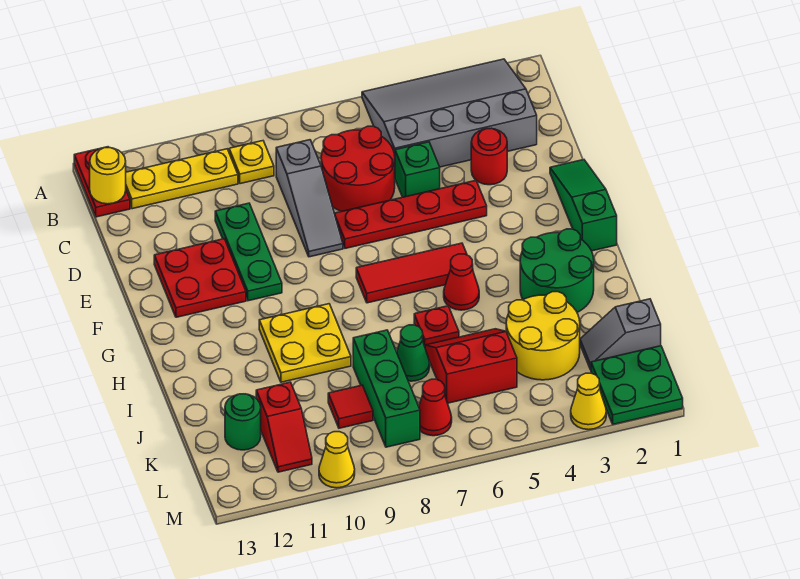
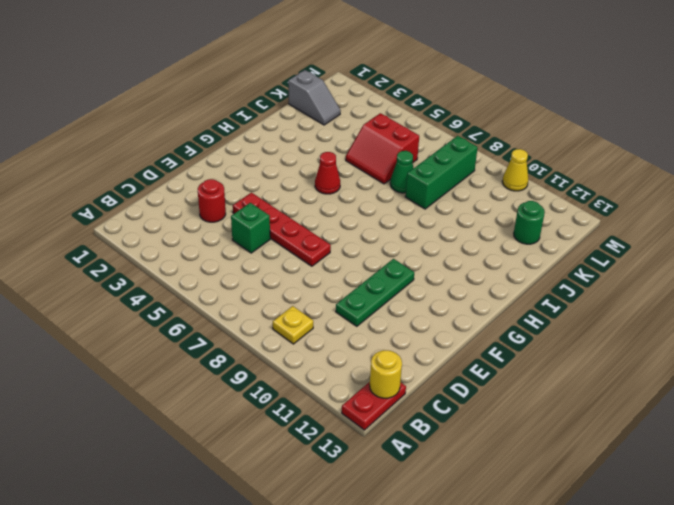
none -> grey slope A2:C5 level 1 top C
none -> yellow plate B10:B12 level 1
none -> red round brick C6:D7 level 1
none -> grey slope C8:E8 level 1 top C

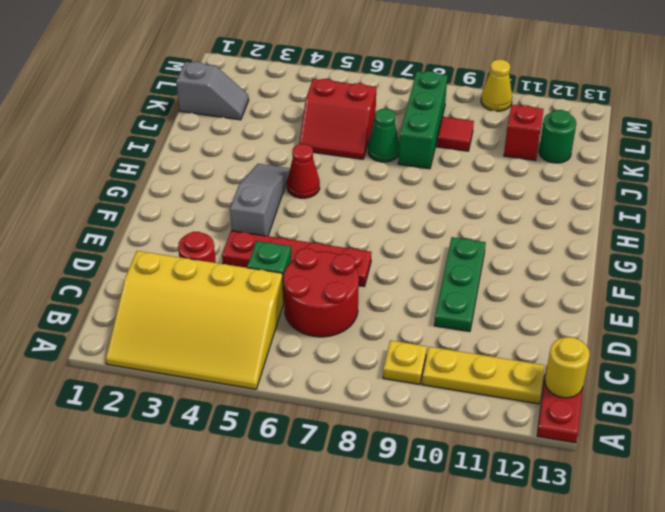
yellow slope A2:C5 level 1 top C -> grey slope A2:C5 level 1 top C
grey slope F4:H4 level 1 top F -> grey slope C8:E8 level 1 top C
none -> green slope E1:G1 level 1 top G
none -> red plate E11:F12 level 1
none -> red tile G5:G7 level 1
none -> green round brick H2:I3 level 1

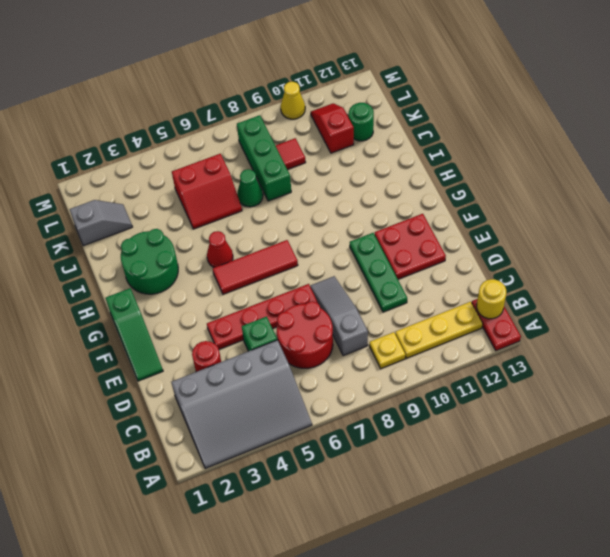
none -> yellow plate H9:I10 level 1
none -> red plate I6 level 1
none -> yellow round brick J3:K4 level 1
none -> green plate L1:M2 level 1

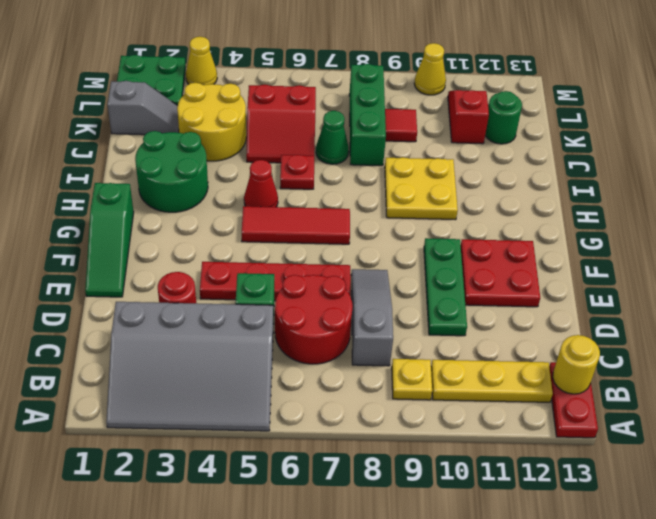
none -> red cone L7 level 1

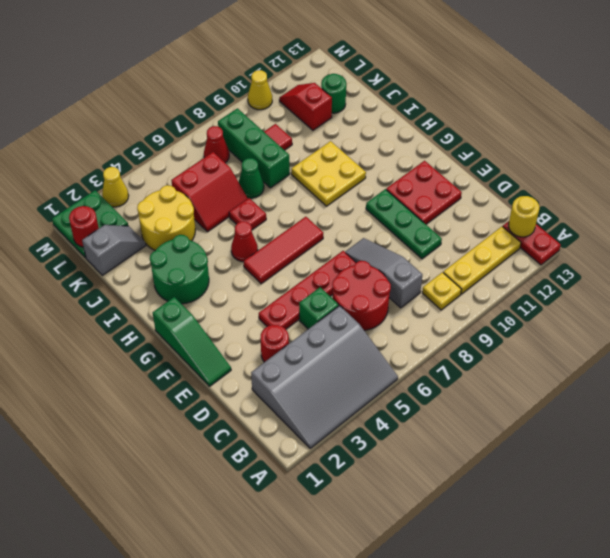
red round brick L1 level 2 -> none

